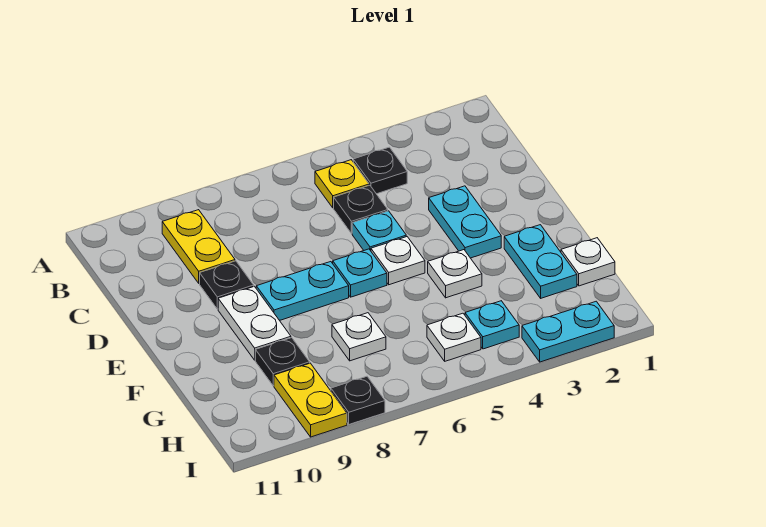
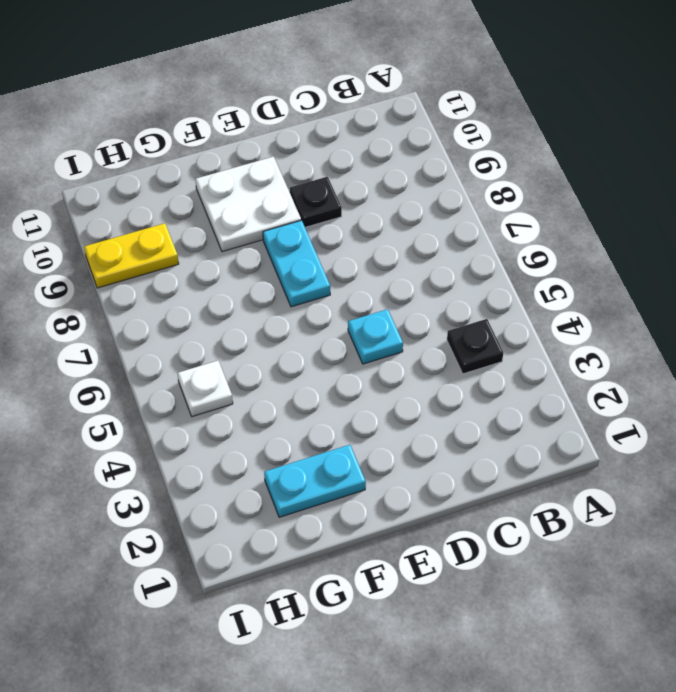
white plate E9:F10 level 1 -> white plate E9:F9 level 1
none -> yellow plate B5 level 1
none -> yellow plate B9:C9 level 1
none -> black plate C5 level 1

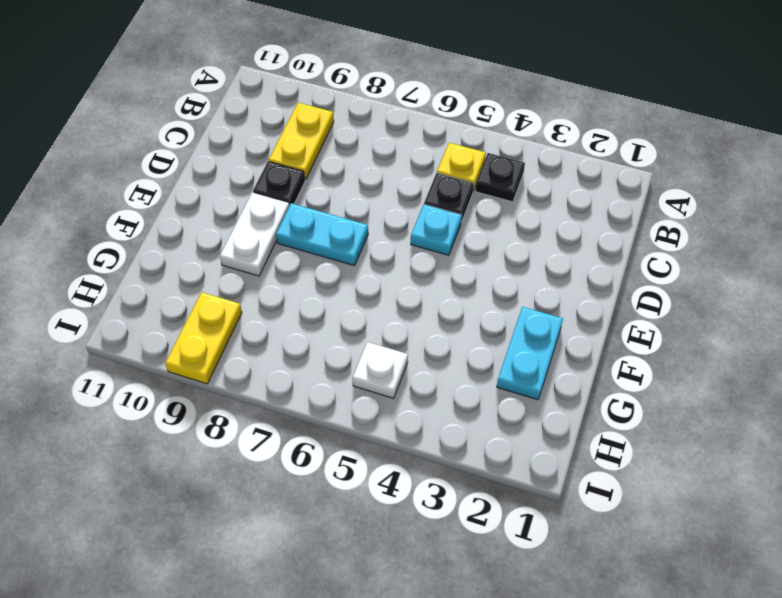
none -> cyan plate D3:E3 level 1
none -> white plate E5 level 1
none -> cyan plate E6 level 1

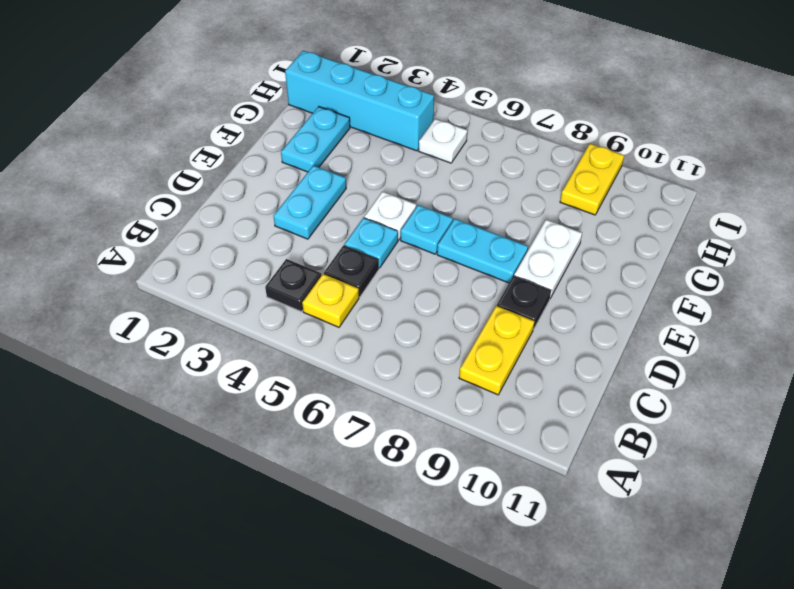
cyan brick H1:H4 level 1 -> cyan plate H4 level 1
none -> white plate F4 level 1
none -> white plate G1 level 1
none -> white plate G7 level 1

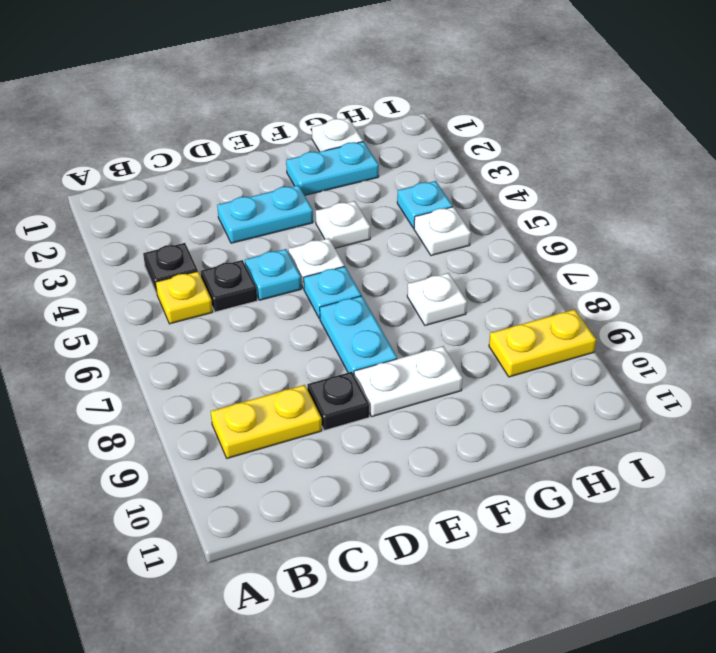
none -> black plate G9 level 1
none -> cyan plate I2:I3 level 1
none -> black plate I8 level 1

